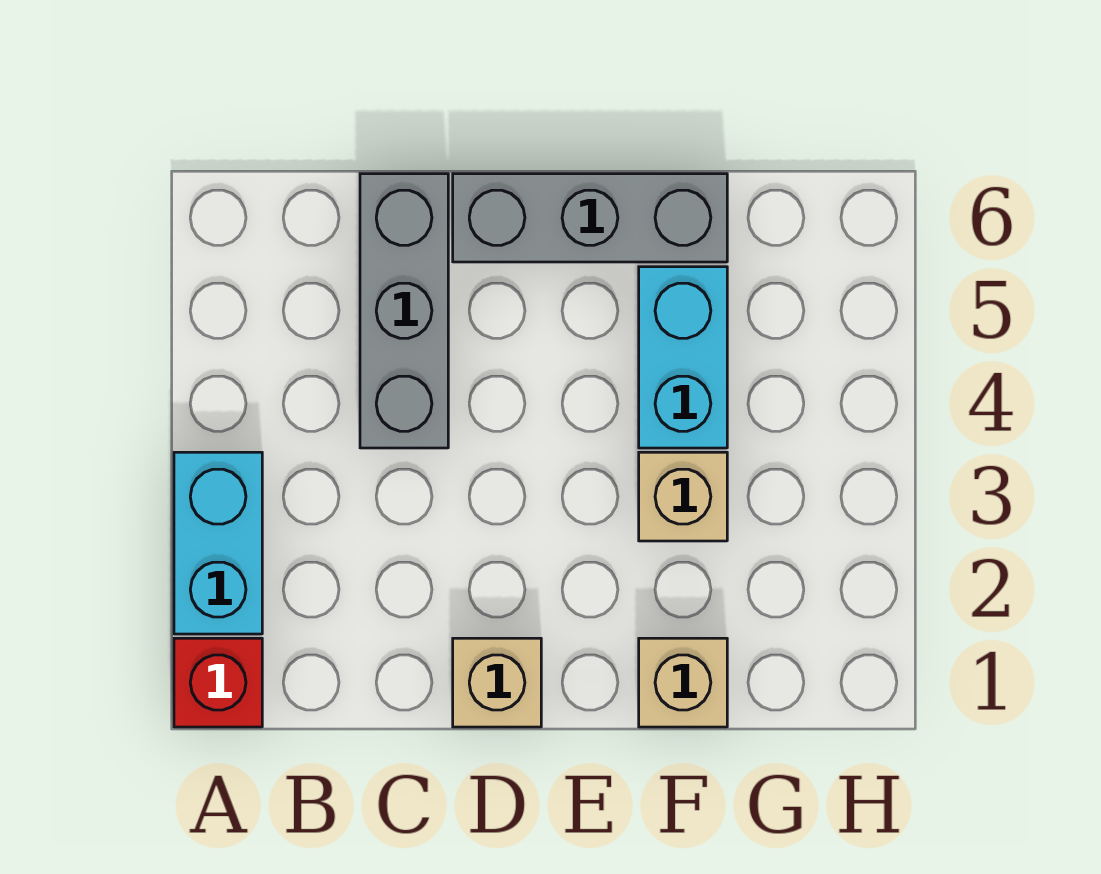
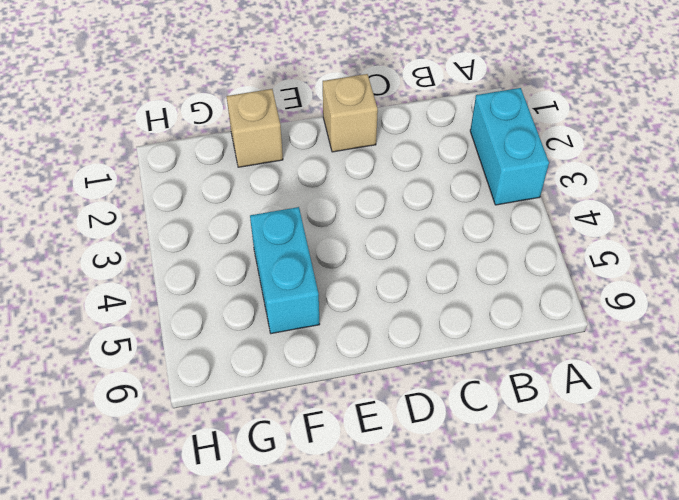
none -> red brick A1 level 1
none -> grey brick C4:C6 level 1

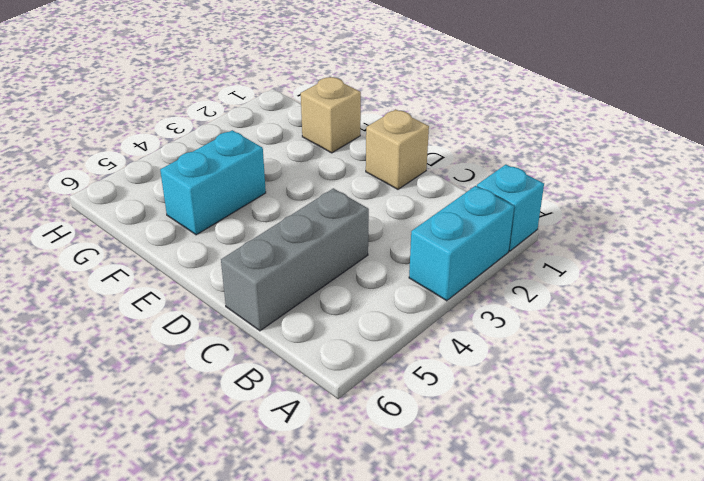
cyan brick A1 level 1 -> red brick A1 level 1
none -> grey brick D6:F6 level 1
none -> tan brick F3 level 1

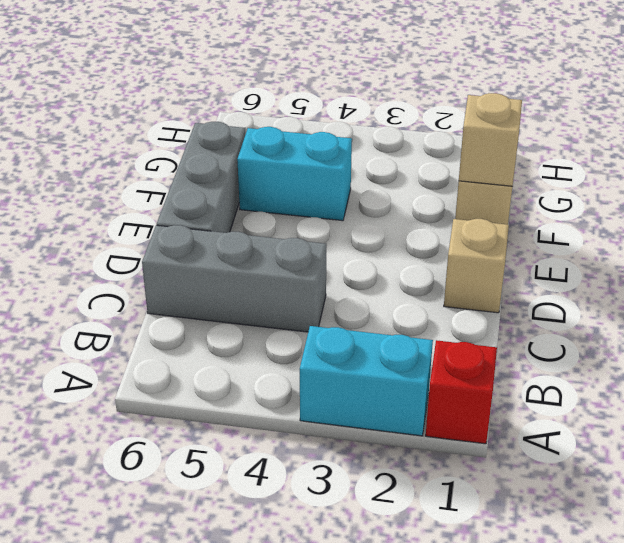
tan brick F1 level 2 -> tan brick F3 level 1

